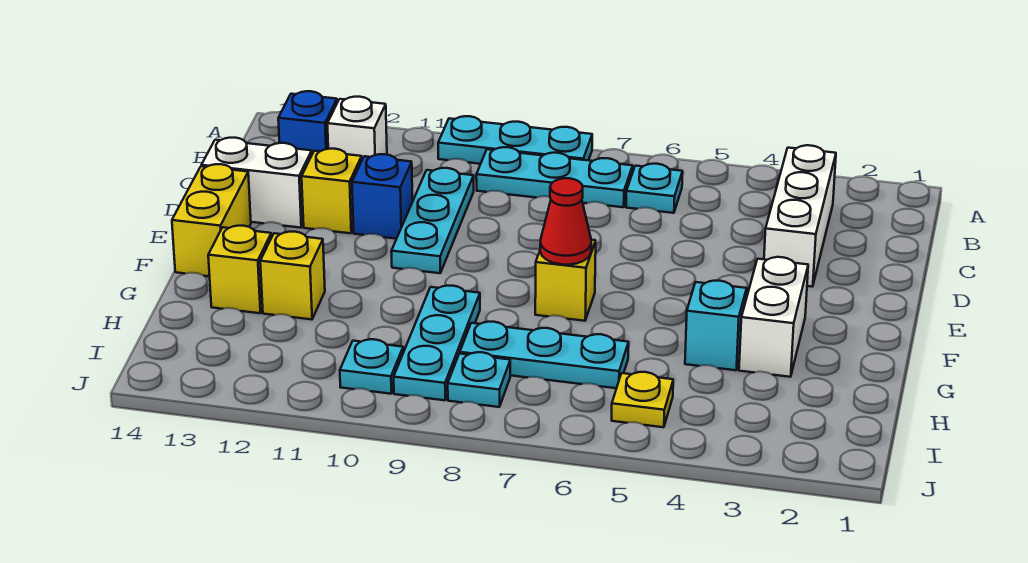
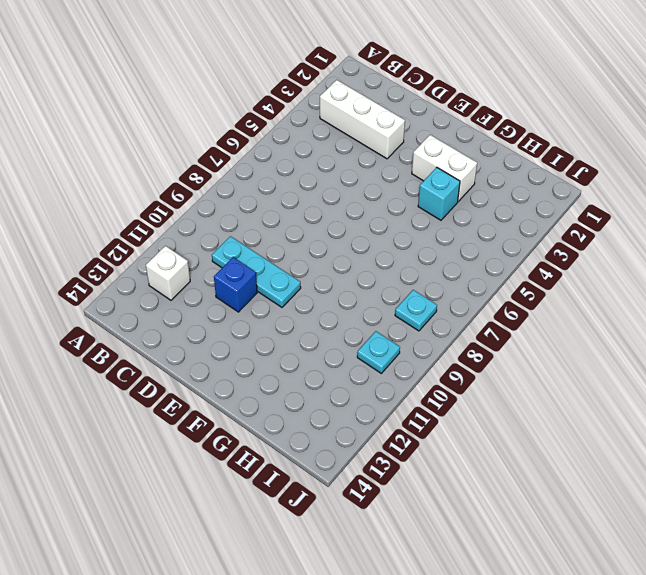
none -> cyan plate A8:A10 level 1
none -> cyan plate B6 level 1
none -> cyan plate B7:B9 level 1

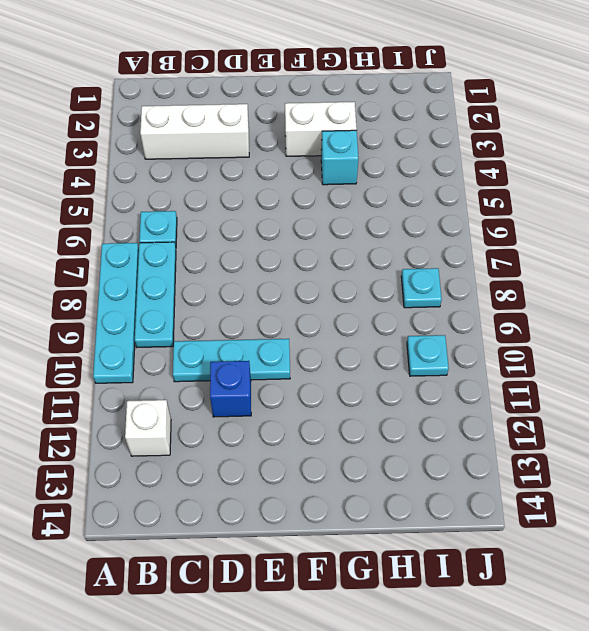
cyan plate A7:A10 level 1 -> cyan plate A8:A10 level 1
none -> blue brick B13 level 1
none -> yellow brick D12 level 1
none -> white brick D13:D14 level 1

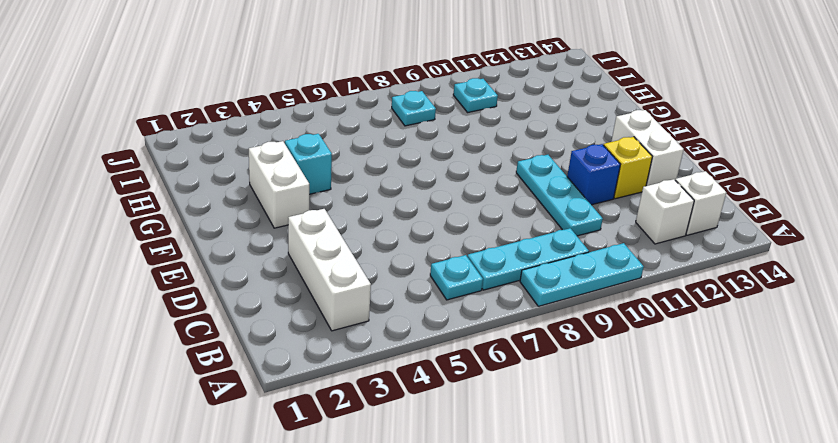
white brick B13 level 1 -> blue brick B13 level 1
white brick D13:E13 level 1 -> white brick D13:D14 level 1
none -> yellow brick E14:F14 level 1
none -> yellow brick F7 level 1
none -> cyan plate G9:I9 level 1

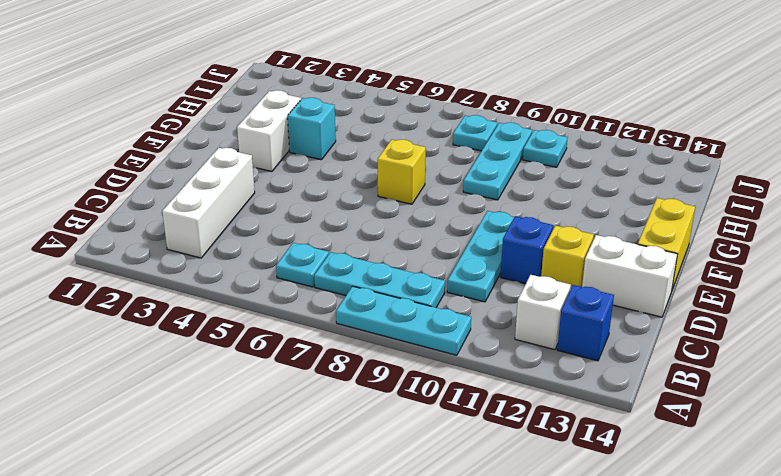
none -> yellow brick G12 level 1
none -> yellow brick G13 level 1
none -> cyan plate H6:H8 level 1

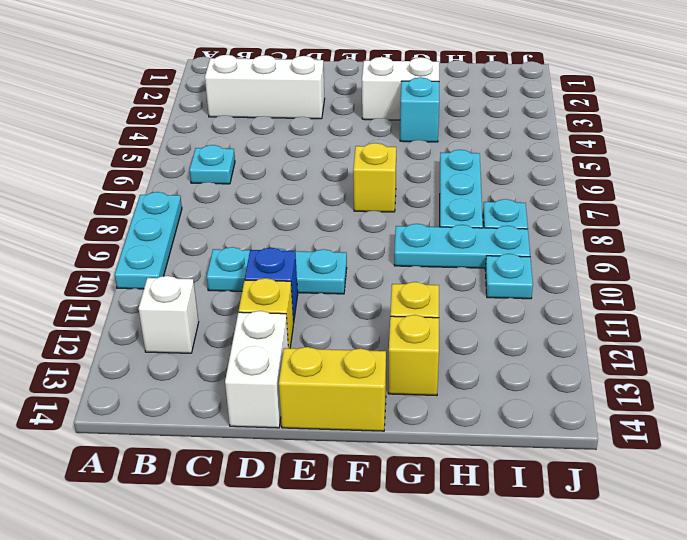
none -> cyan plate B7:B9 level 1
none -> blue brick B13 level 1
none -> yellow plate I5 level 1

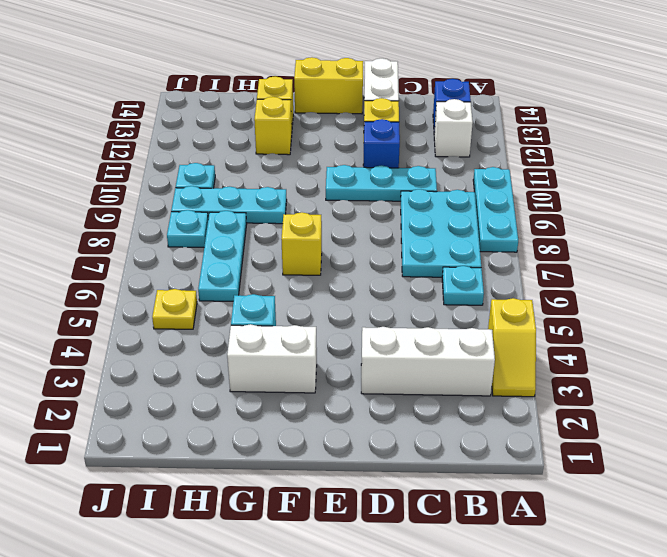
yellow slope A3:A4 level 1 top 4 -> none
cyan plate B7:C9 level 1 -> cyan plate B7:B9 level 1
none -> red cone F7 level 2

